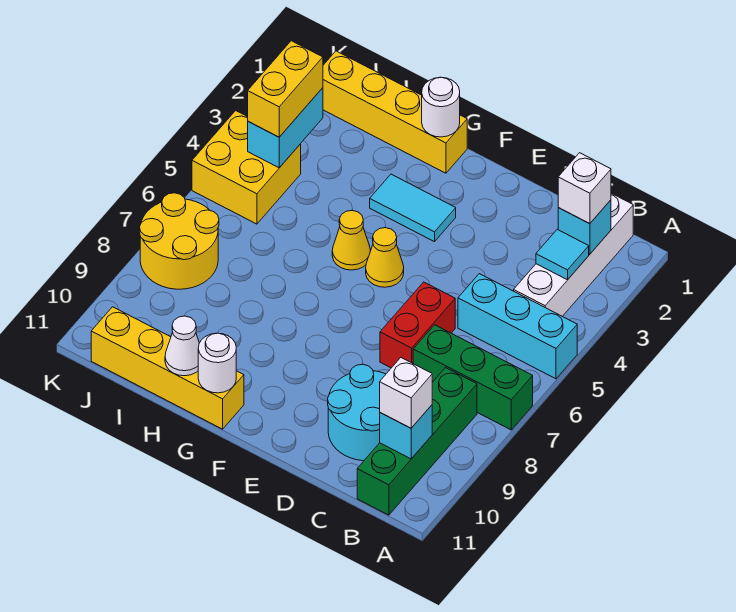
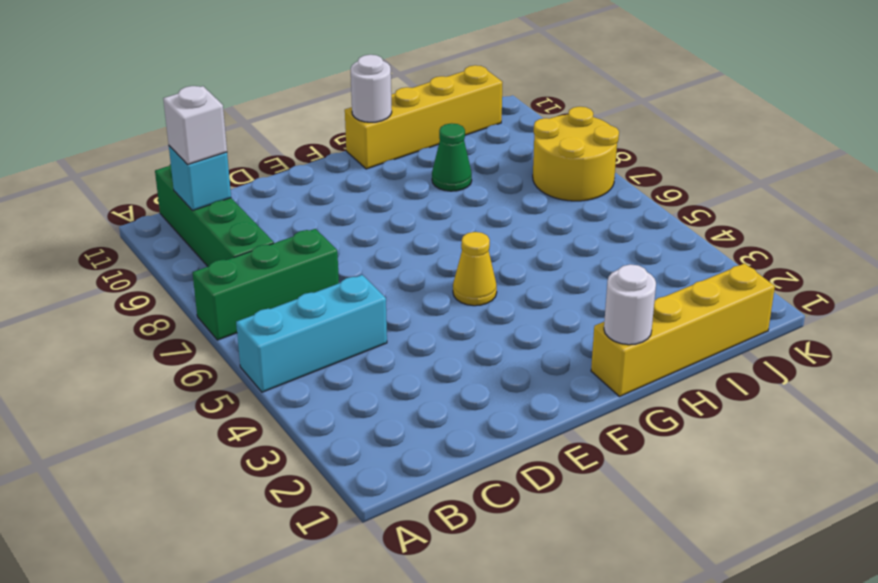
green cone H9 level 1 -> none
none -> white brick B1:B4 level 1
none -> cyan round brick C9:D10 level 1
none -> red brick D6:D7 level 1

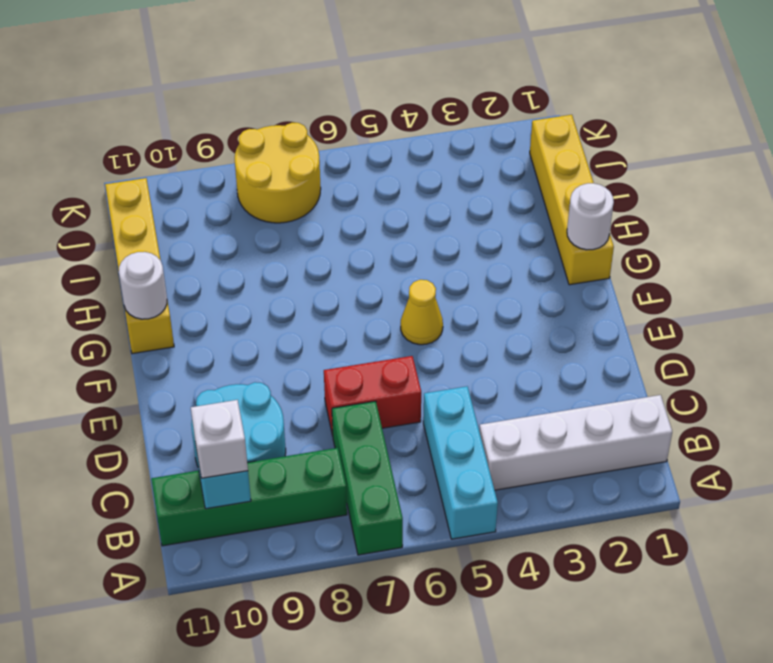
none -> cyan tile F3:G3 level 1
none -> yellow cone G5 level 1
none -> yellow brick J4:K5 level 1

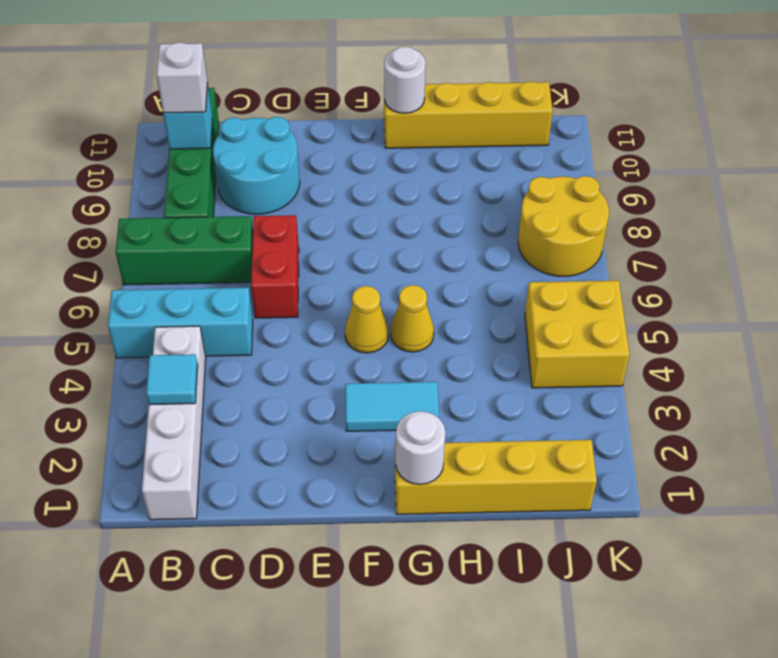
none -> cyan brick B2 level 2
none -> white cone H11 level 2
none -> cyan brick J3:J4 level 2

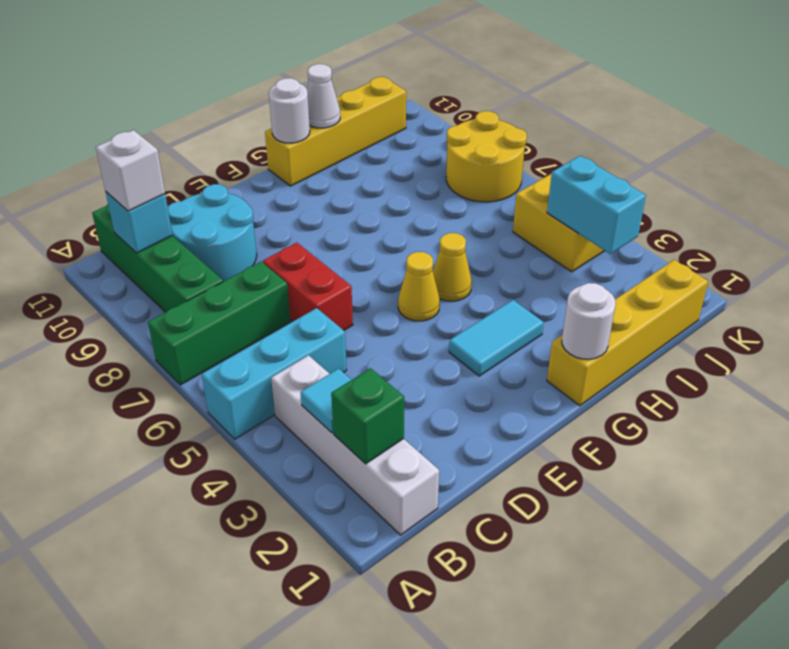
green brick B2 level 2 -> cyan brick B2 level 2
none -> white brick B2 level 3
none -> yellow brick J3:J4 level 3

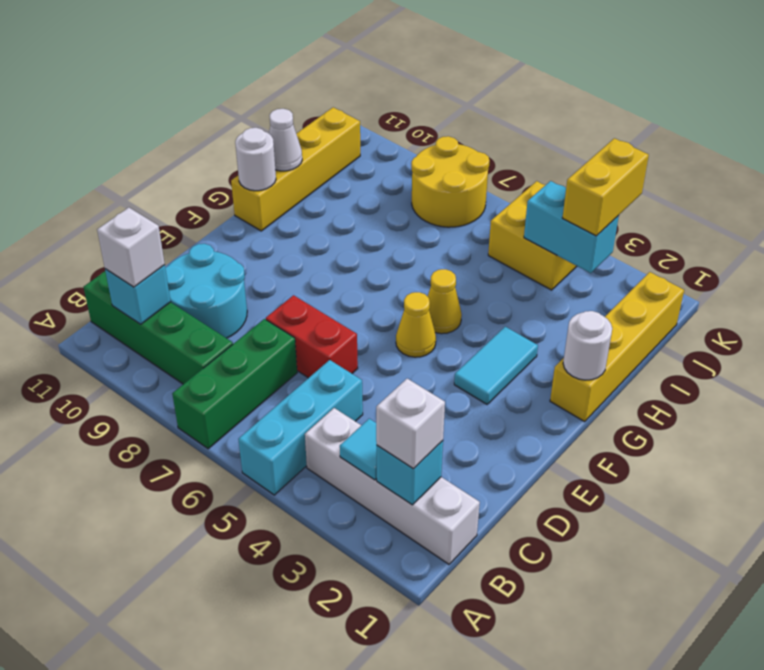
yellow brick J3:K3 level 3 -> yellow brick J3:J4 level 3

